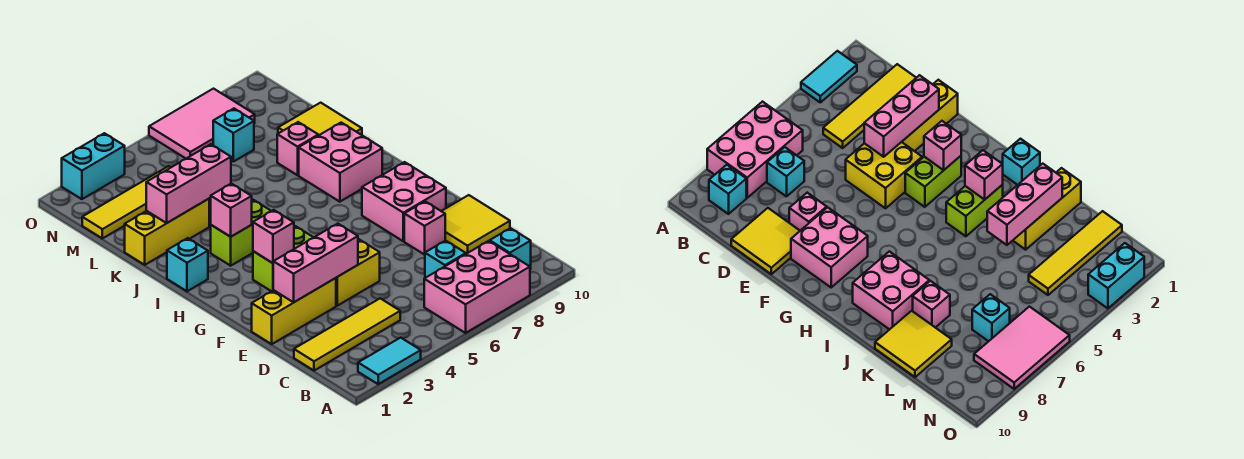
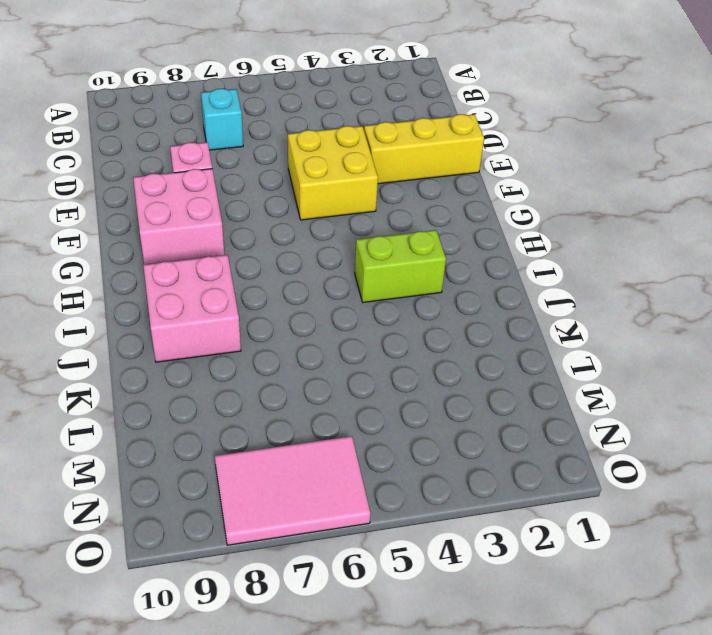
none -> cyan tile A2:A3 level 1
none -> pink brick A6:B8 level 1
none -> cyan brick B9 level 1

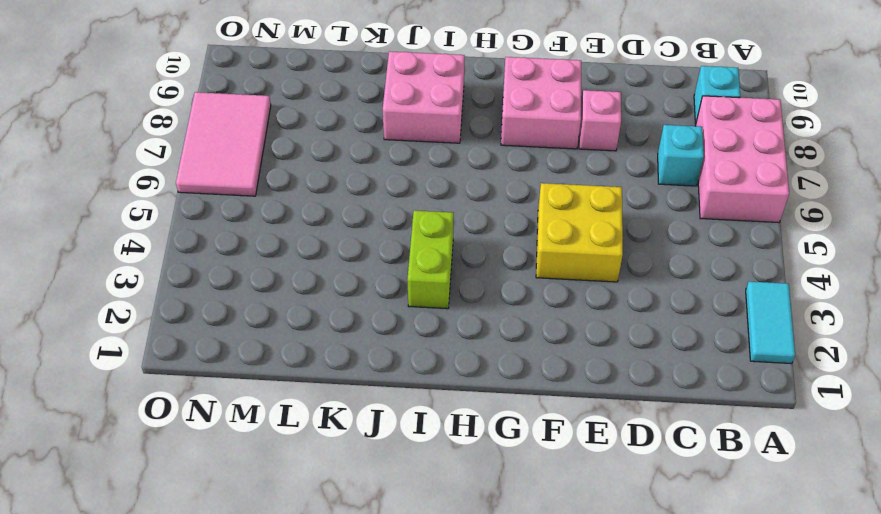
none -> yellow tile C1:C4 level 1
none -> yellow tile D9:E10 level 1
none -> yellow brick E1:E3 level 1

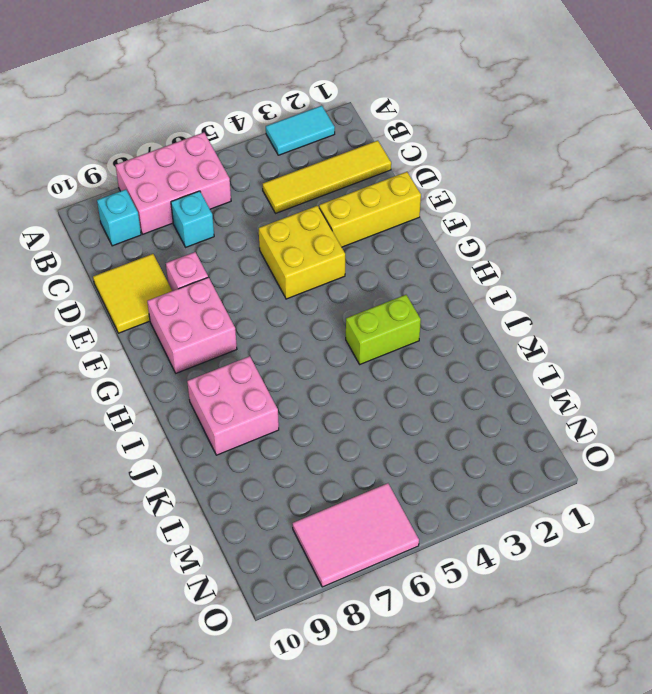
none -> lime brick G3:G4 level 1
none -> cyan brick I1 level 1
none -> yellow brick K1:K3 level 1

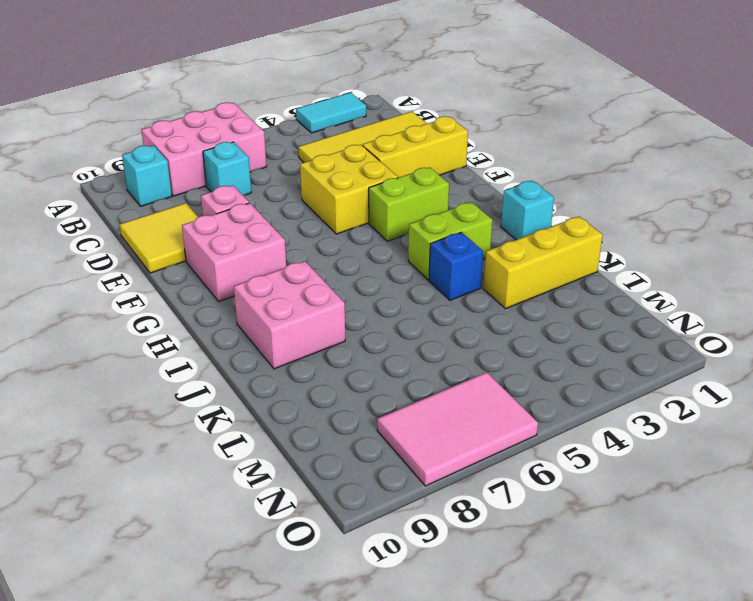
blue brick J4 level 1 -> none
none -> pink brick K8 level 1
none -> yellow tile K9:L10 level 1
none -> yellow tile M1:M4 level 1

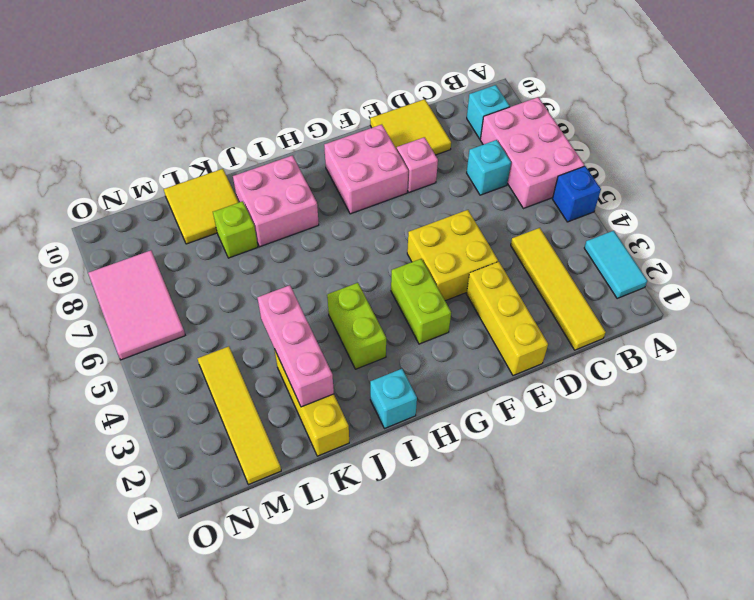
blue brick A5 level 1 -> none
lime brick K8 level 1 -> pink brick K8 level 1
none -> cyan brick M7 level 1
none -> cyan brick O2:O3 level 1
none -> pink brick E2:E4 level 2

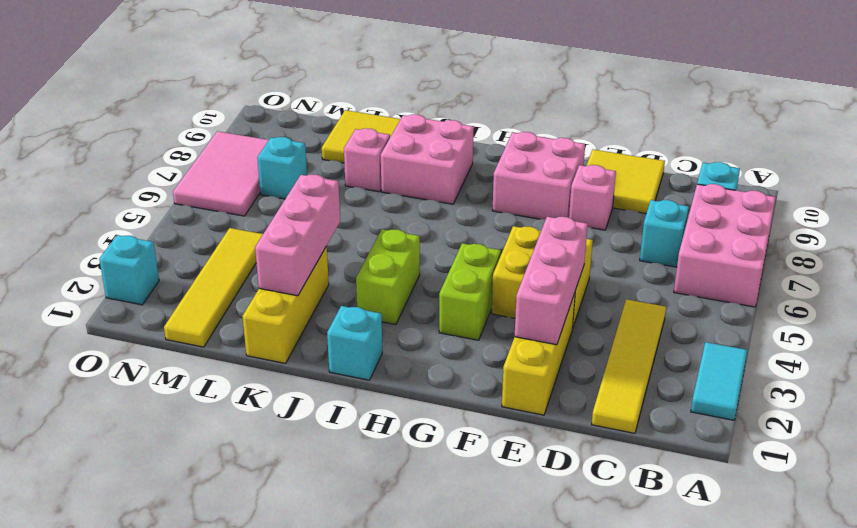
cyan brick O2 level 1 -> cyan brick O2:O3 level 1
none -> pink brick G3 level 2
none -> pink brick I3 level 2

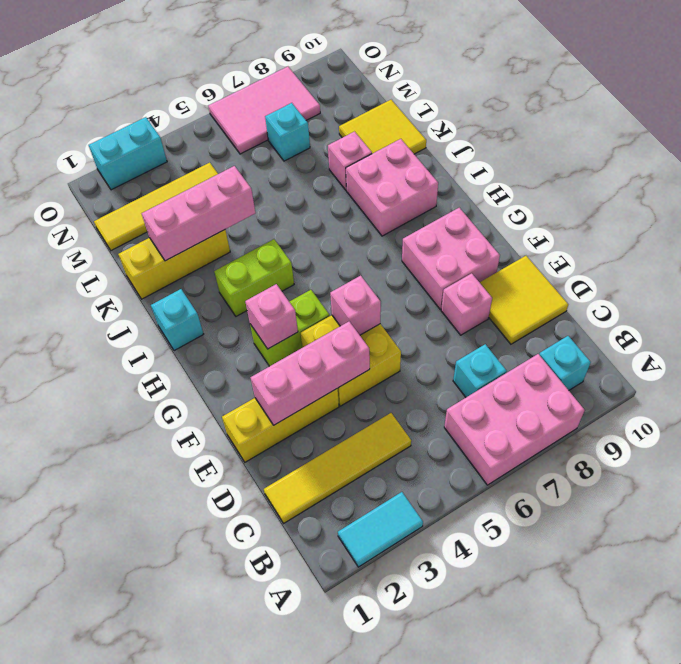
pink brick F5 level 2 -> pink brick I3 level 2

